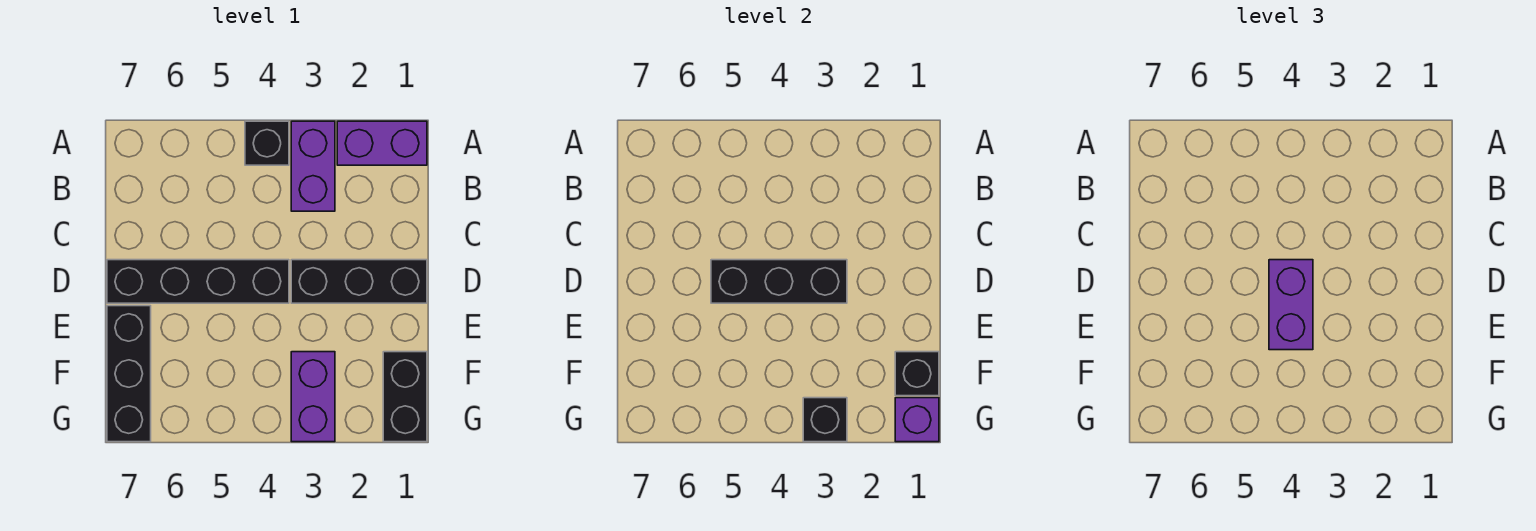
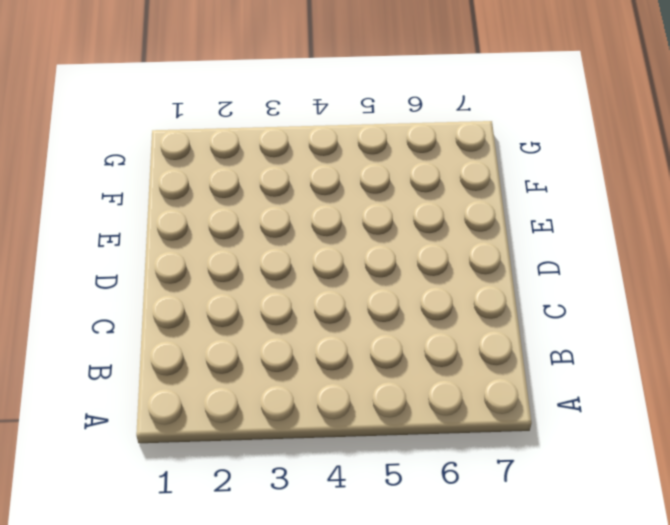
none -> purple brick A1:A2 level 1
none -> purple brick A3:B3 level 1
none -> black brick A4 level 1

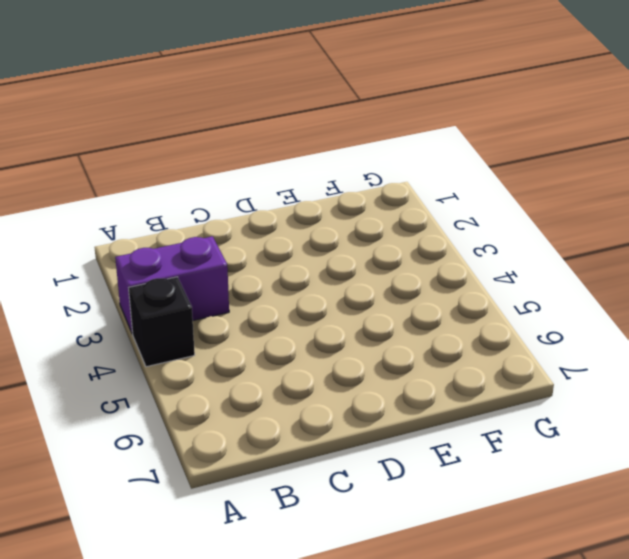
none -> purple brick A1:A2 level 1
none -> black brick D1:D3 level 1
none -> black brick D4:D7 level 1

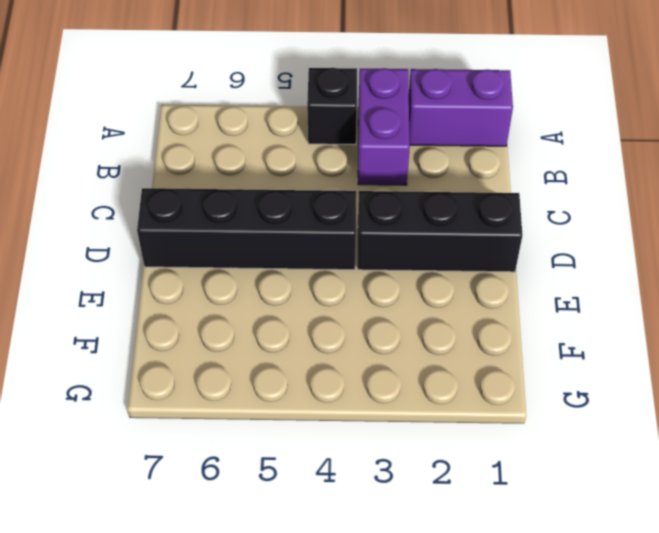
none -> black brick E7:G7 level 1
none -> black brick F1:G1 level 1
none -> purple brick F3:G3 level 1

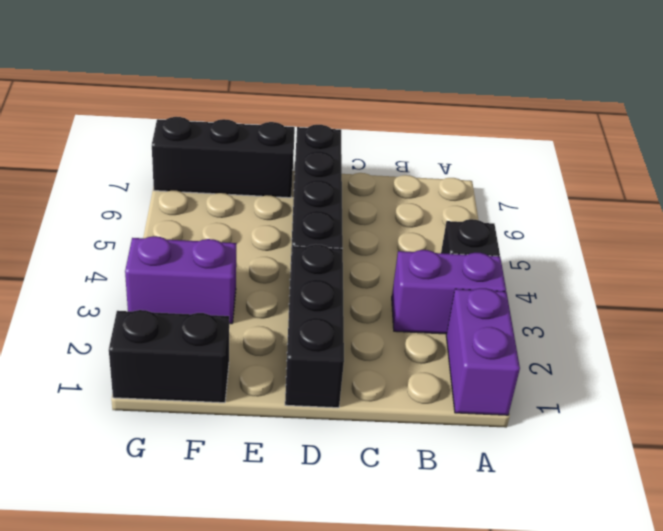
none -> black brick D3:D5 level 2
none -> black brick F1 level 2
none -> purple brick G1 level 2

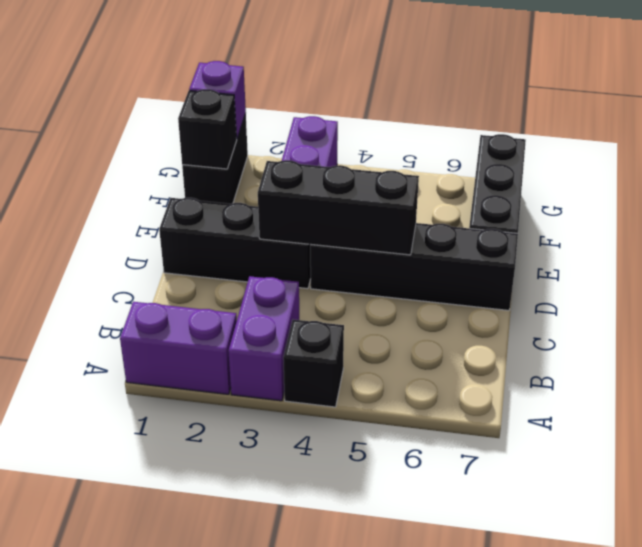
none -> black brick G3 level 2
none -> purple brick D4:E4 level 3

